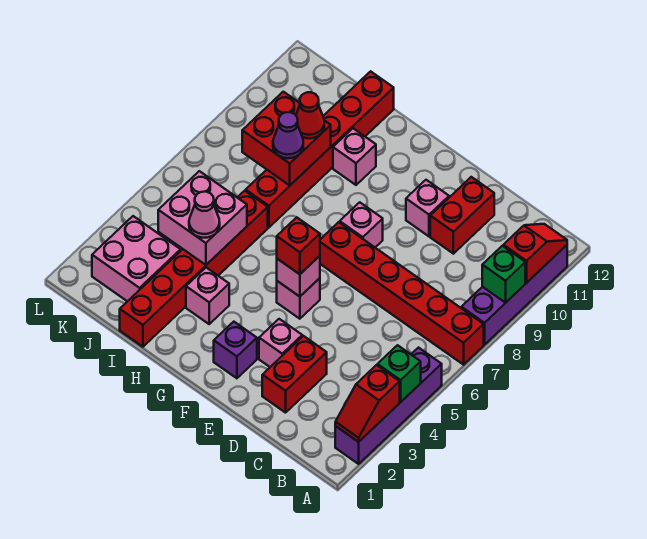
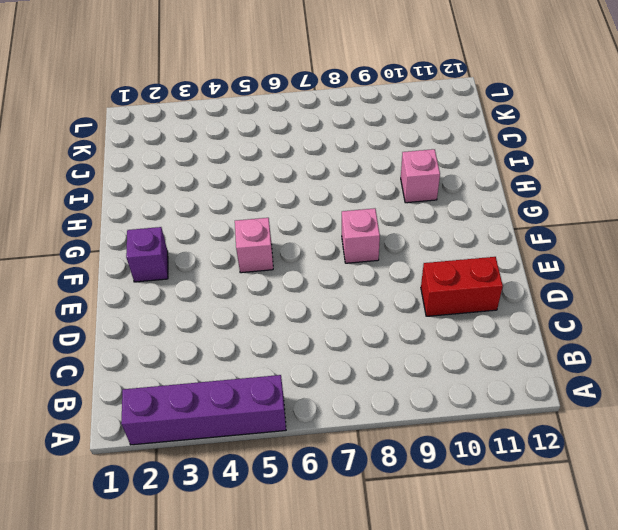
none -> red brick A7:F7 level 1
none -> purple brick A8:A11 level 1
none -> red brick D2:D3 level 1

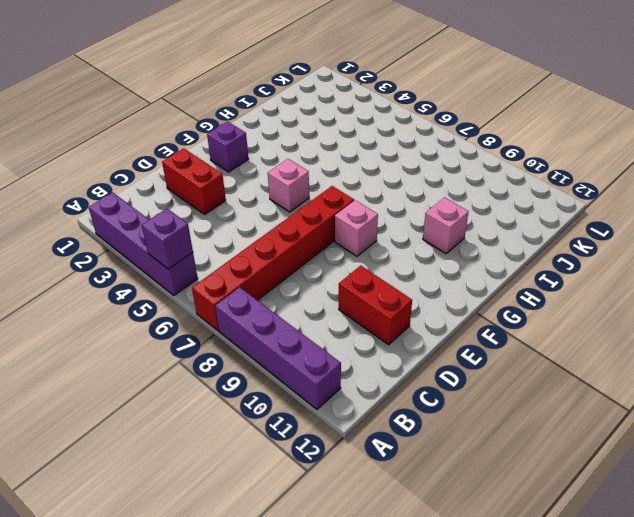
purple brick A5 level 2 -> none
none -> pink brick E3 level 1
none -> pink brick E10 level 1
none -> pink brick H3 level 1

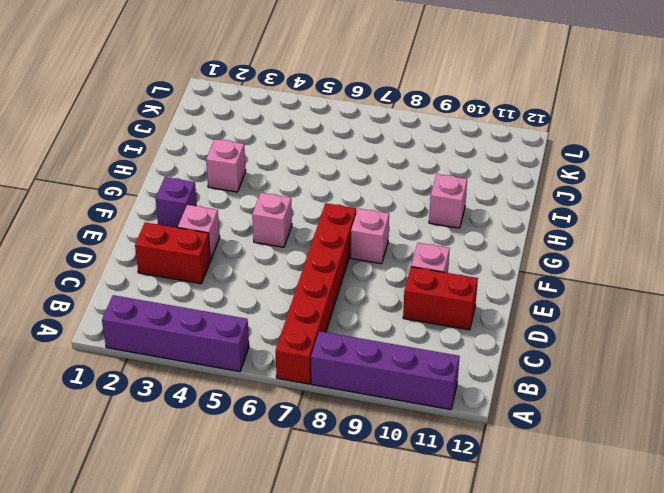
none -> red brick I1:I6 level 1
none -> red brick I7:I12 level 1
none -> pink brick J2:K3 level 1

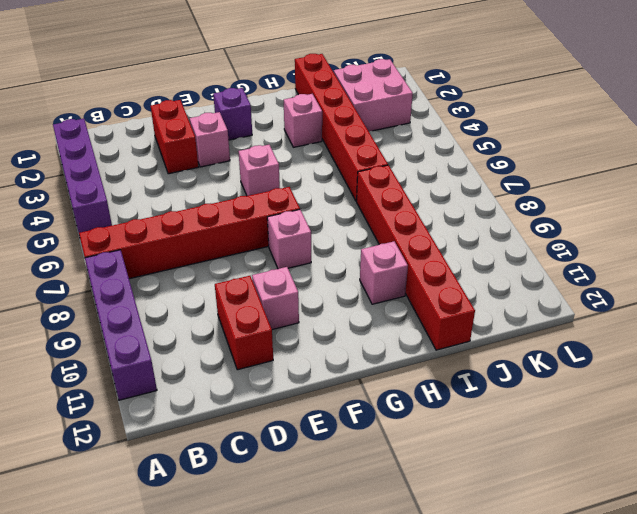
none -> red slope A2:A3 level 2 top 3
none -> green brick A4 level 2
none -> green brick A9 level 2

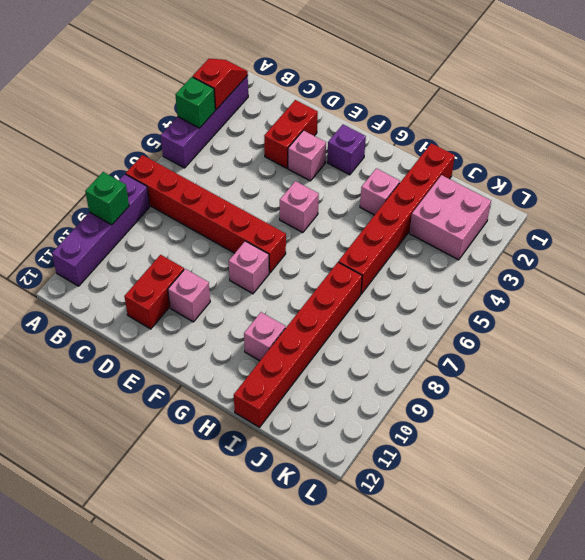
none -> red slope A10:A11 level 2 top 10
none -> pink brick F5 level 2
none -> pink brick I4:J5 level 2

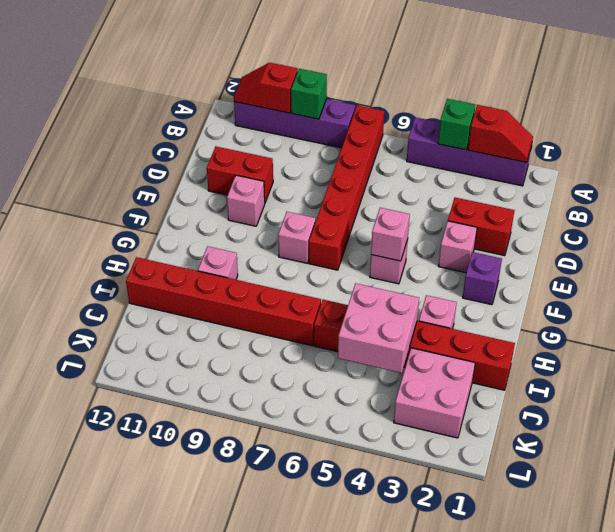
none -> red brick I8:J9 level 2
none -> red brick F5 level 3
none -> pink cone I4 level 3

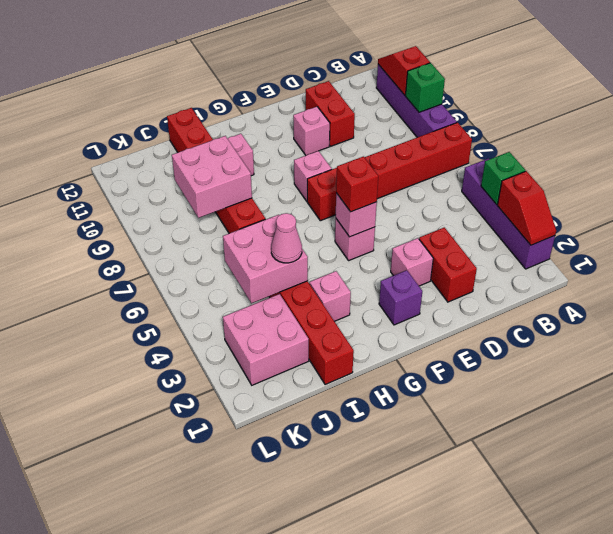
pink brick I8:J9 level 2 -> red brick I8:J9 level 2
none -> purple cone I8 level 3
none -> red cone I9 level 3

